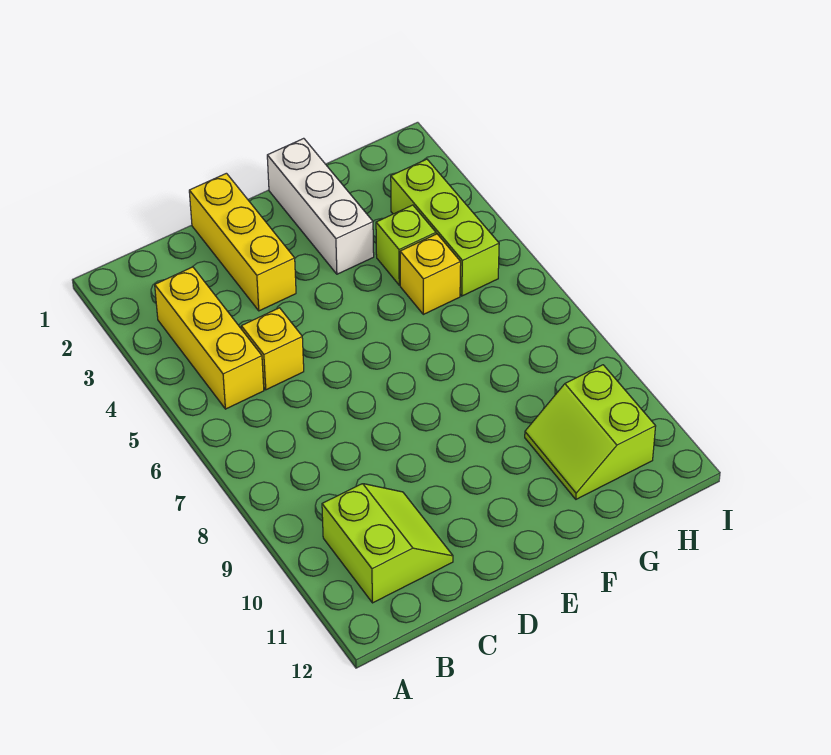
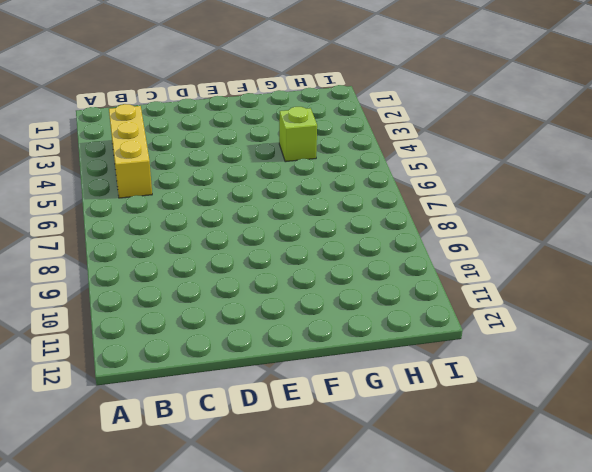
none -> lime slope B10:C11 level 1 top B
none -> yellow brick C5 level 1

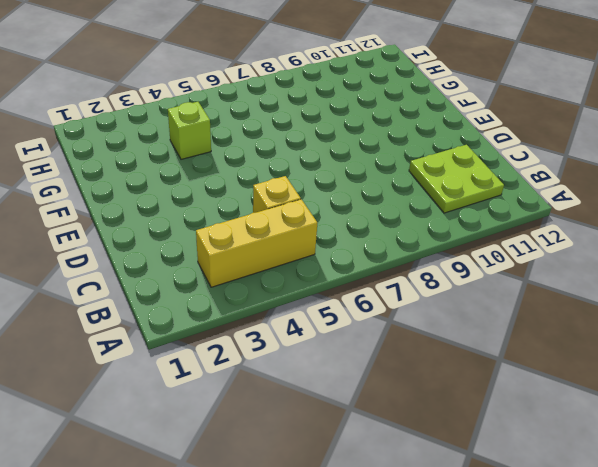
lime plate B10:C11 level 1 -> lime slope B10:C11 level 1 top B
none -> yellow brick D1:D3 level 1
none -> white brick F1:F3 level 1

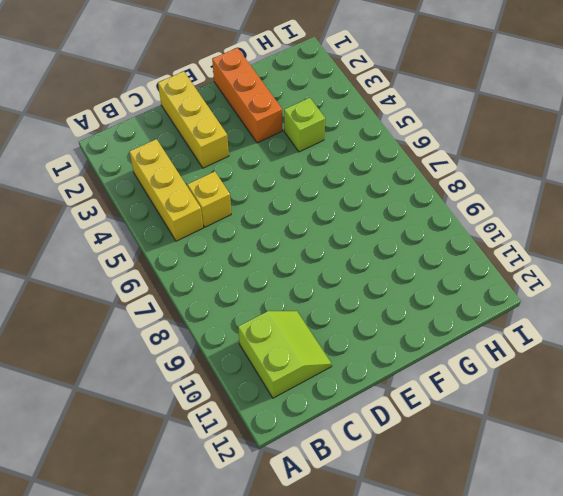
orange brick F1:F3 level 1 -> white brick F1:F3 level 1
none -> yellow brick G5 level 1
none -> lime slope G10:H11 level 1 top H

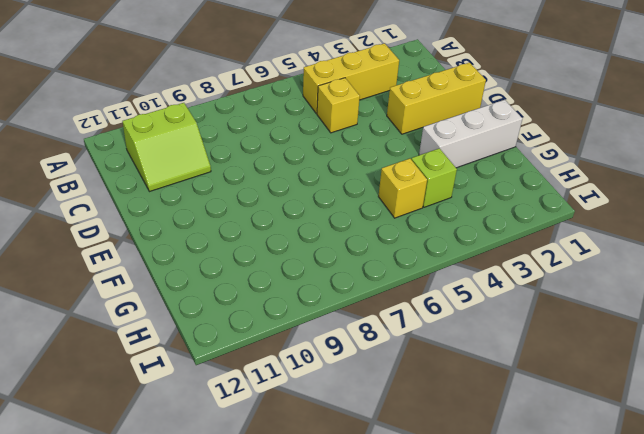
none -> lime slope G10:H11 level 1 top H
none -> lime brick H3:H5 level 1

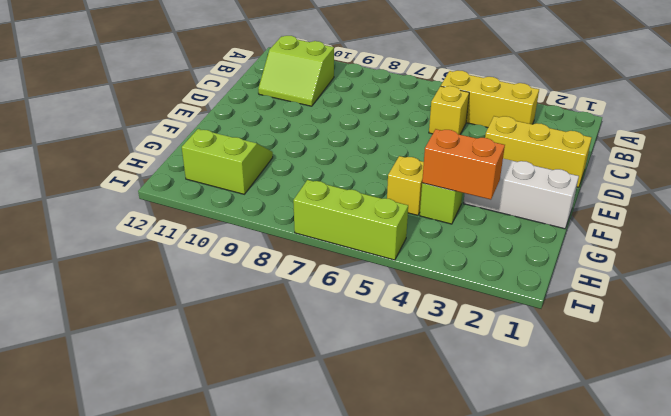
orange brick G3:G4 level 2 -> none
lime brick I5:I7 level 1 -> lime brick H3:H5 level 1

